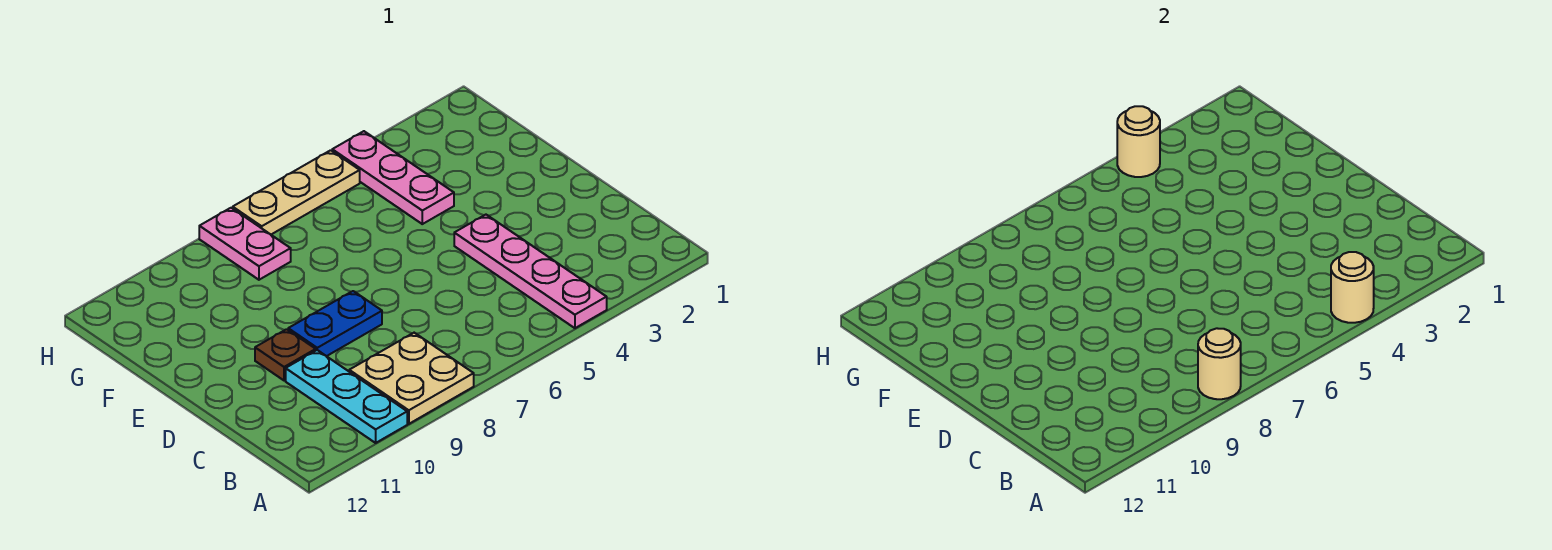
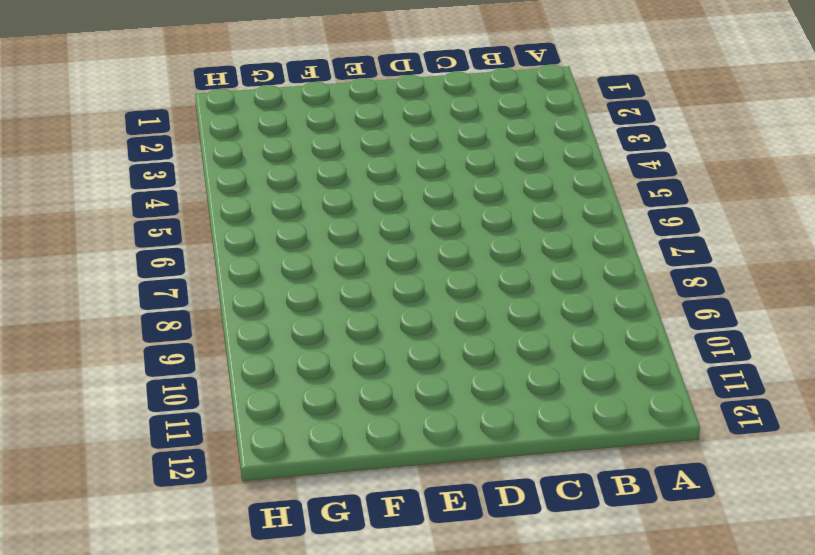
none -> pink plate A4:D4 level 1
none -> tan plate A8:B9 level 1

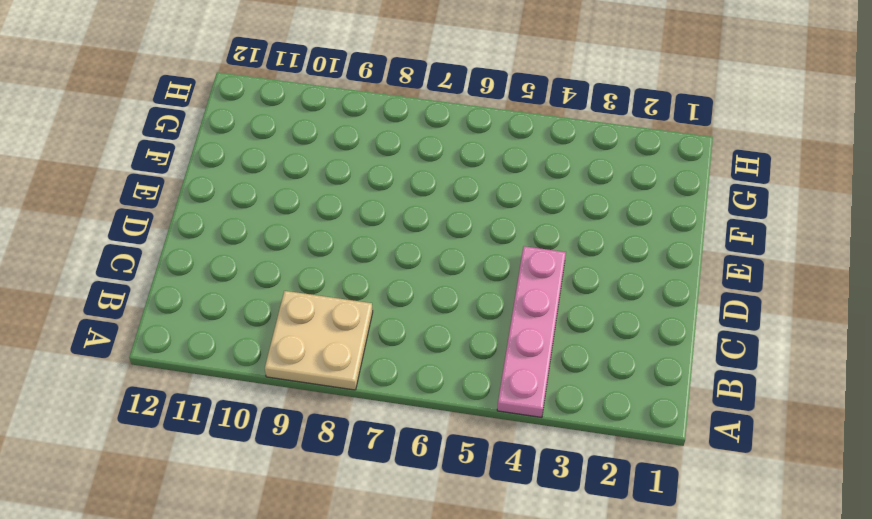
none -> cyan plate A10:C10 level 1
none -> blue plate D8:D9 level 1

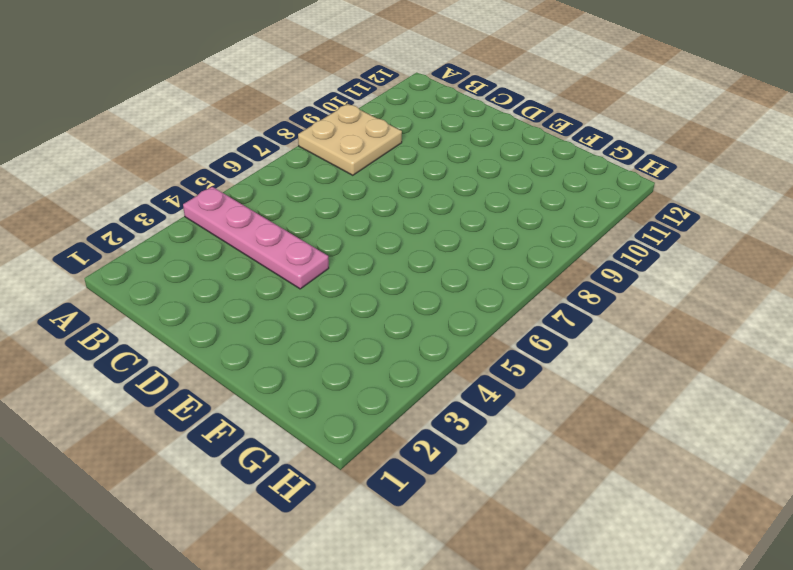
none -> cyan plate A10:C10 level 1
none -> blue plate D8:D9 level 1

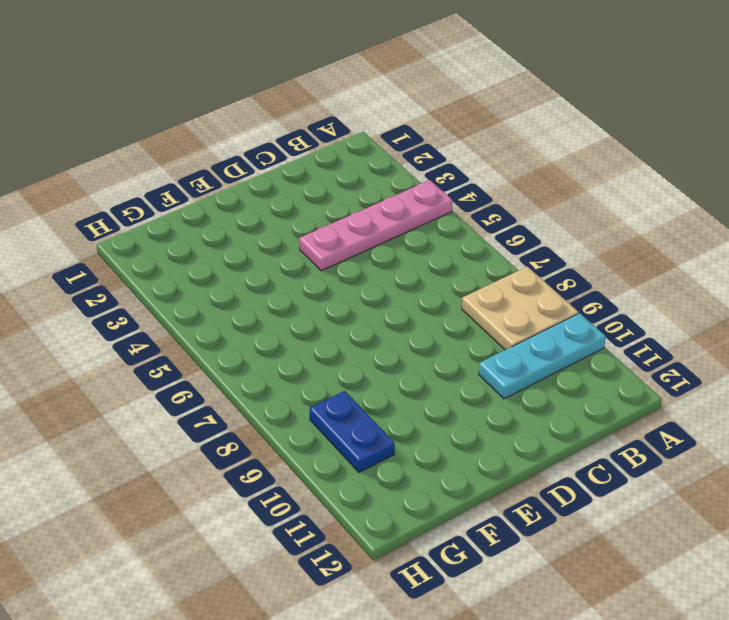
blue plate G9:G10 level 1 -> blue plate D8:D9 level 1
none -> brown plate D10 level 1
none -> pink plate F4:H4 level 1

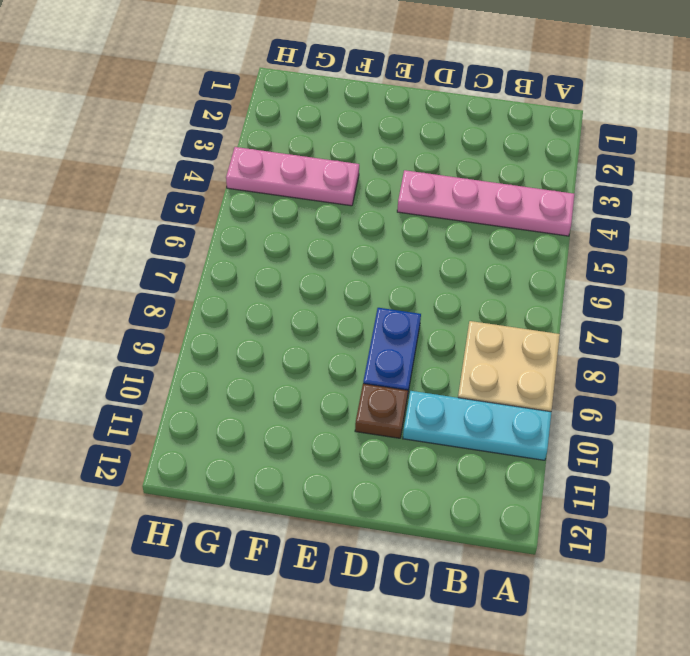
none -> pink plate G8:H8 level 1
none -> tan plate H5:H7 level 1

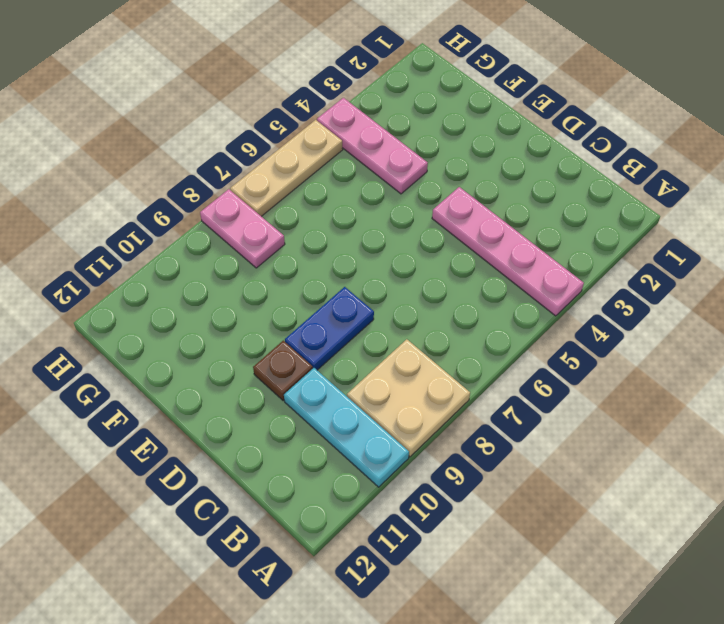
none -> tan round brick A4 level 2
none -> tan round brick A8 level 2

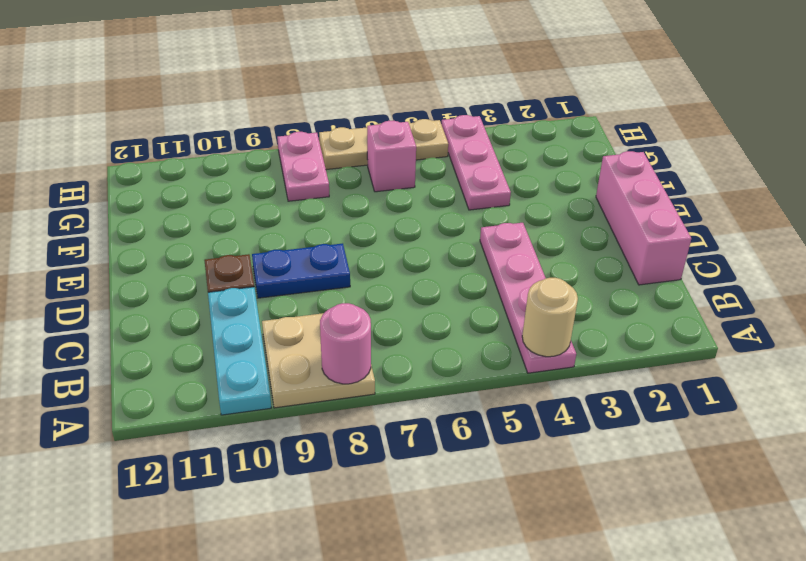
pink round brick A8 level 2 -> tan round brick A8 level 2
pink brick C1:E1 level 1 -> none
pink brick G6 level 1 -> none
none -> tan round brick H4 level 2

